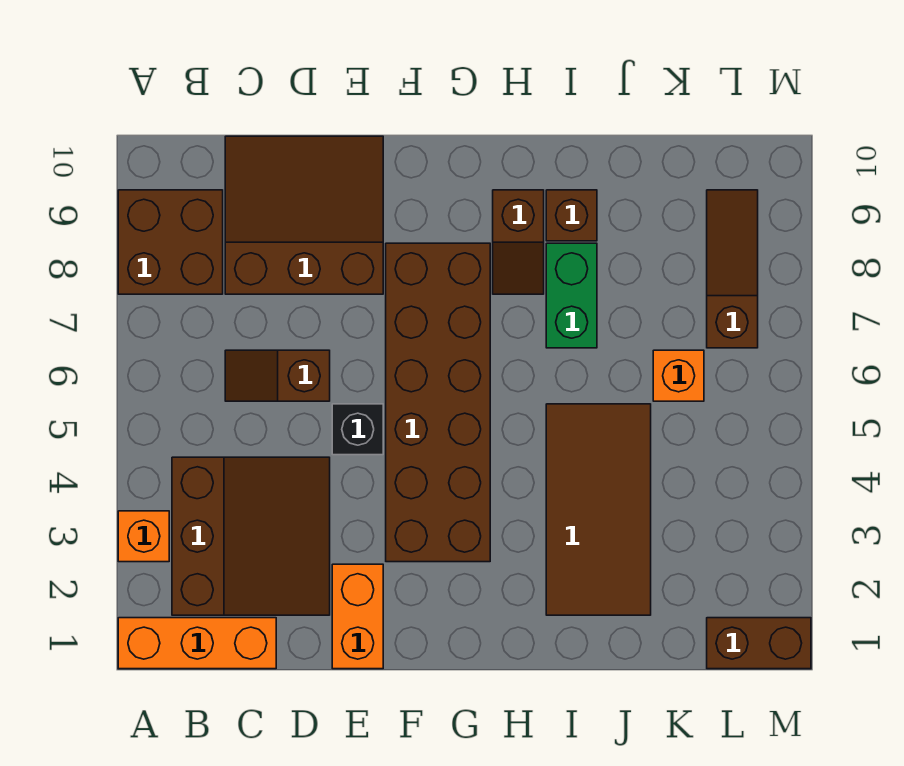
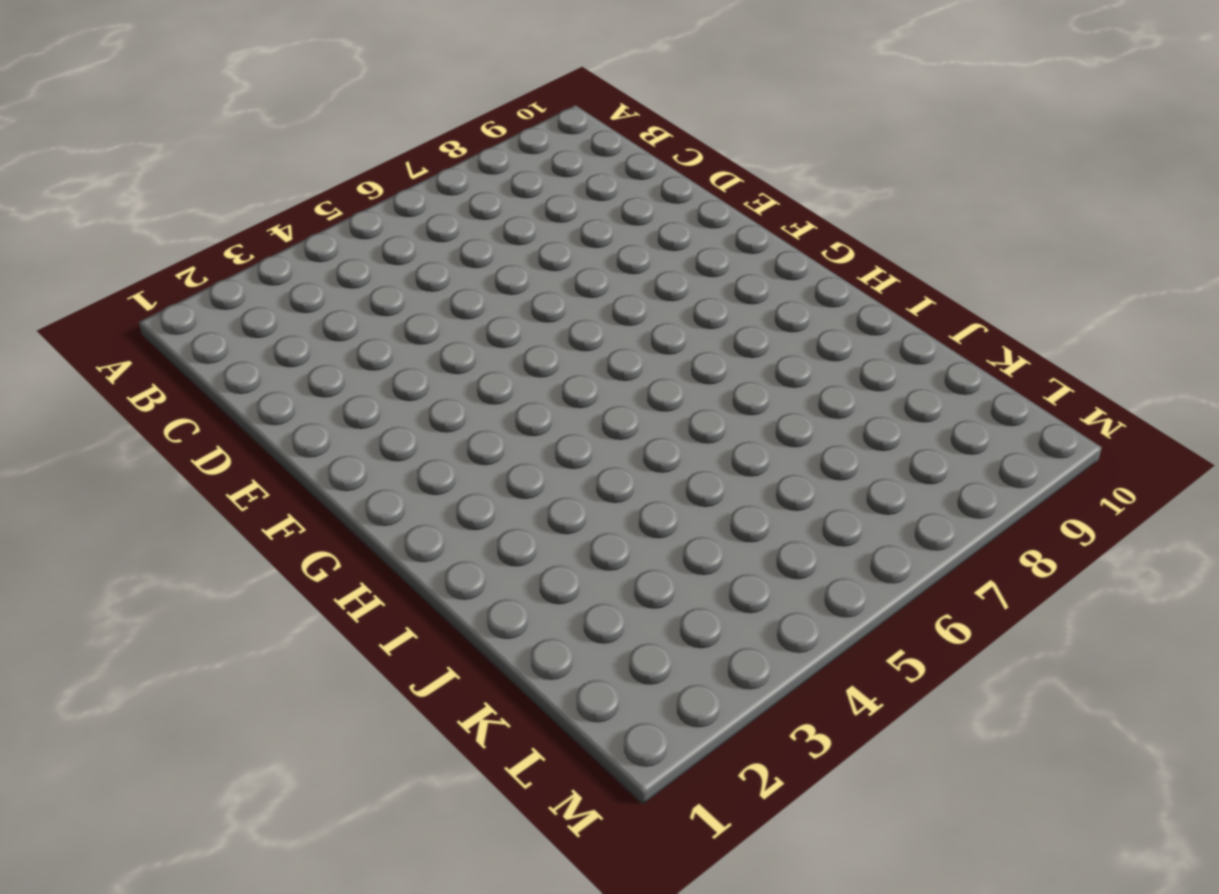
none -> orange brick A1:C1 level 1
none -> orange brick A3 level 1
none -> brown brick A8:B9 level 1

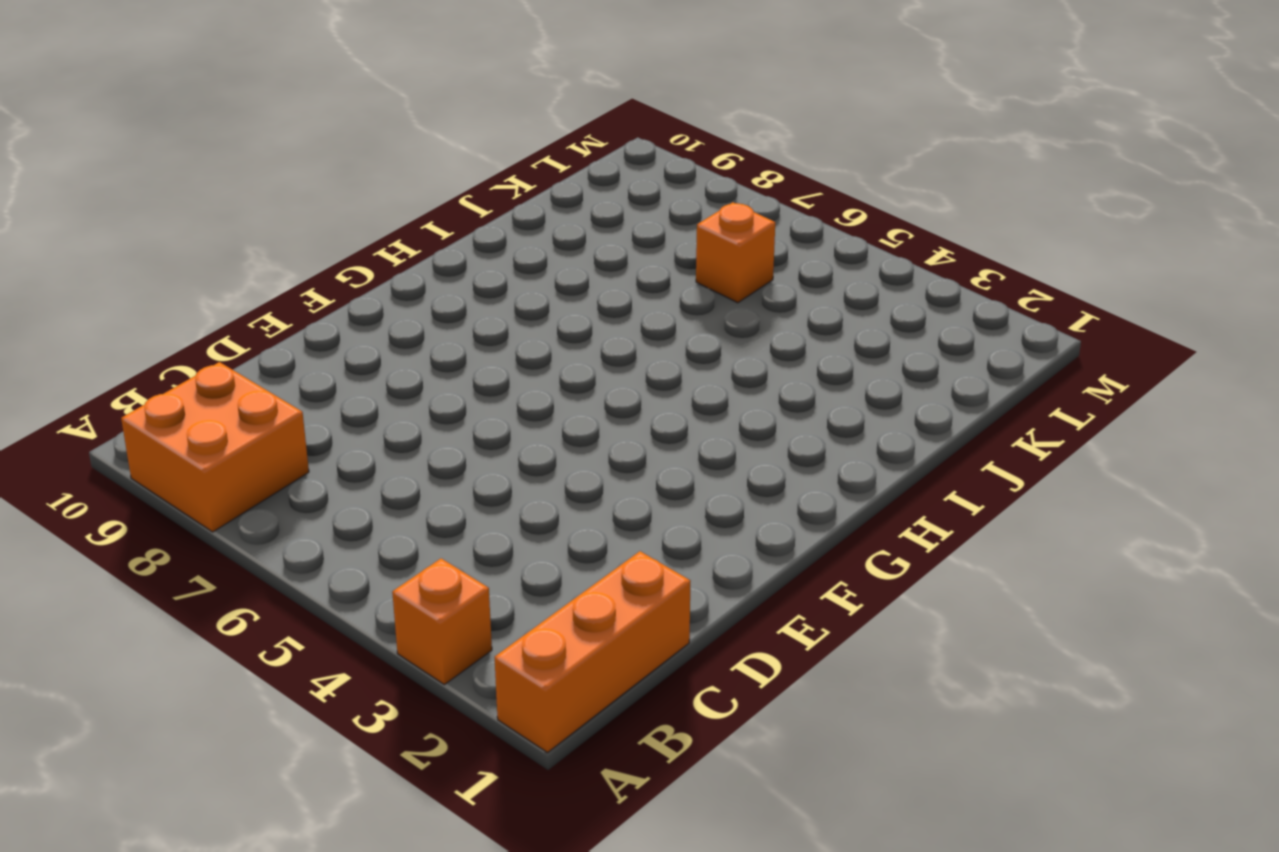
orange brick A8:B9 level 1 -> brown brick A8:B9 level 1
none -> brown slope B2:D4 level 1 top B
none -> brown slope C6:D6 level 1 top D
none -> brown slope C8:E10 level 1 top 8

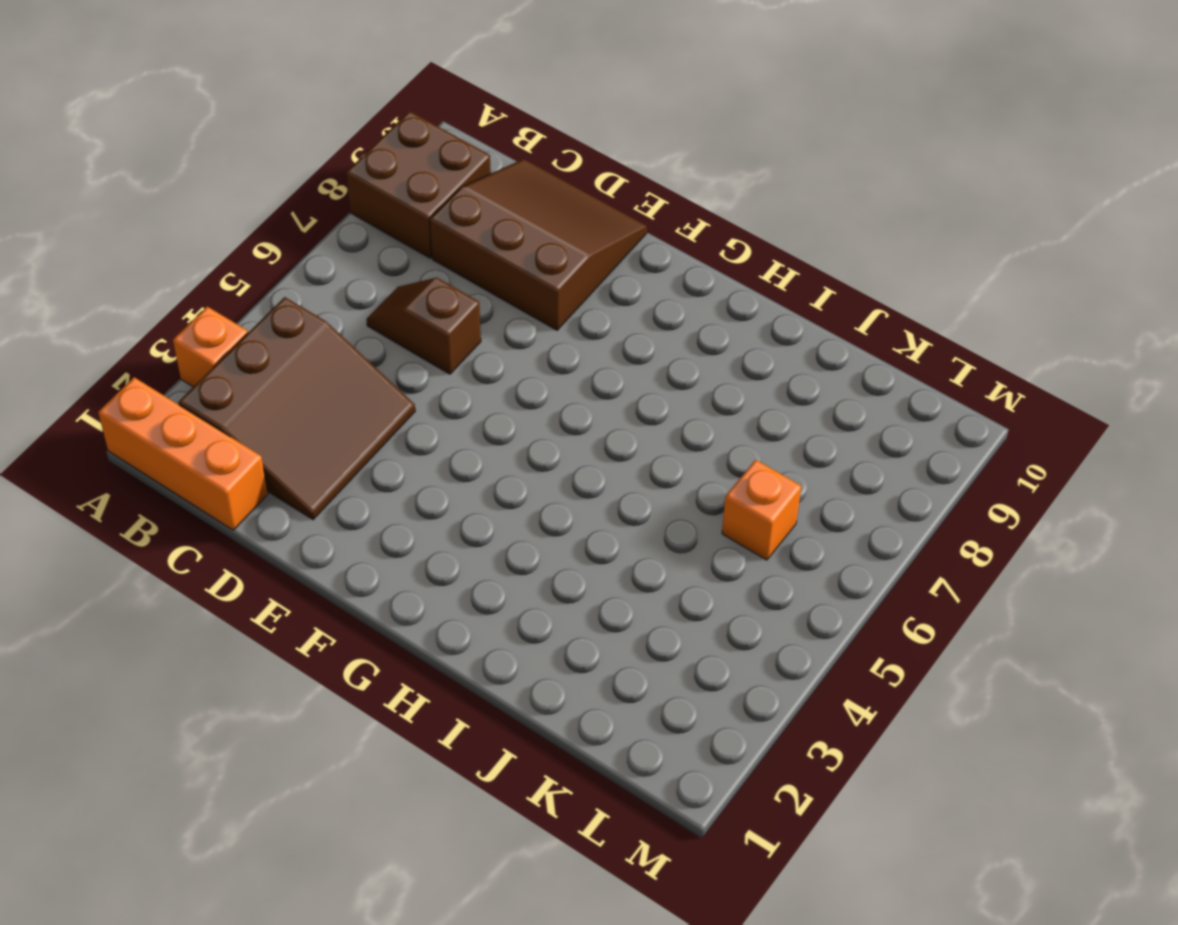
none -> orange brick E1:E2 level 1
none -> black brick E5 level 1
none -> brown brick F3:G8 level 1

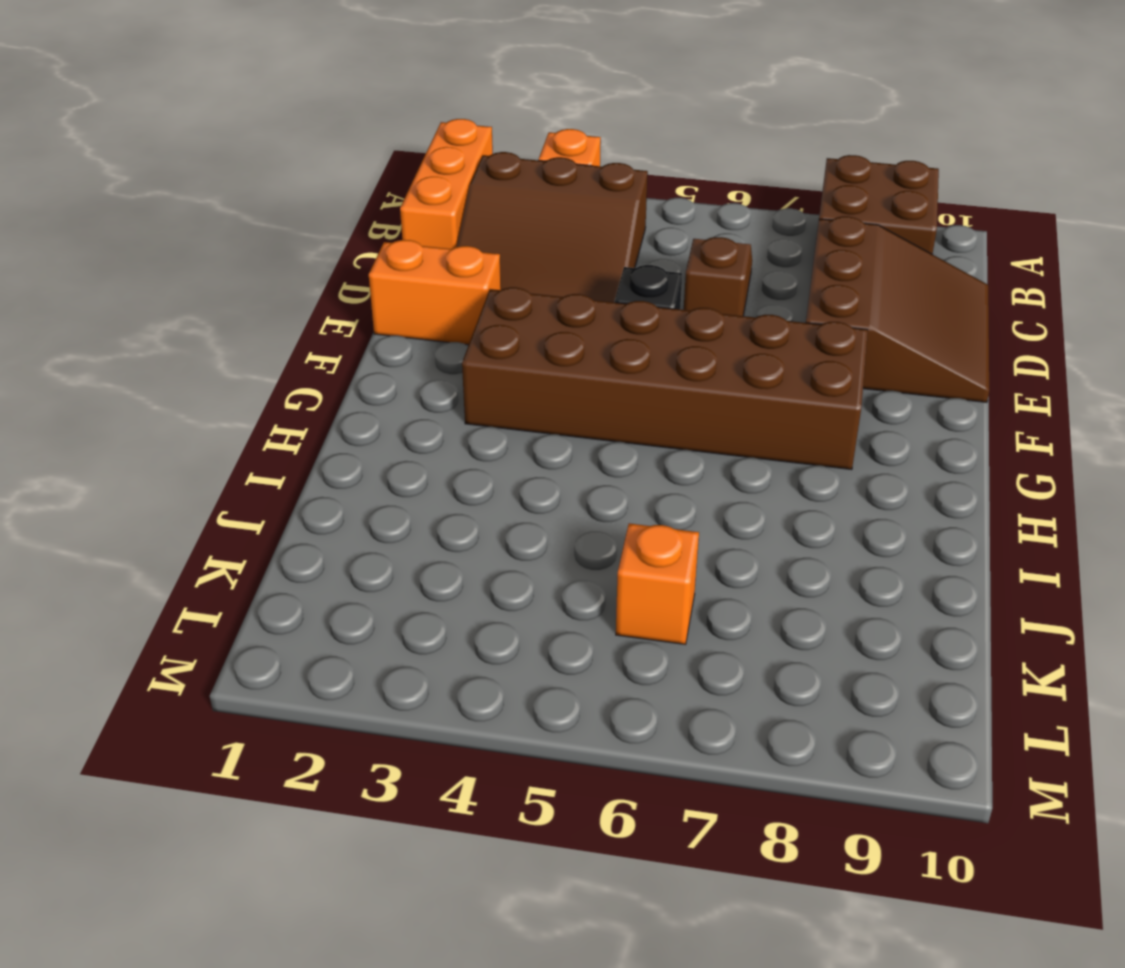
none -> brown slope H8:H9 level 1 top 9
none -> brown tile I2:J5 level 1
none -> green brick I7:I8 level 1

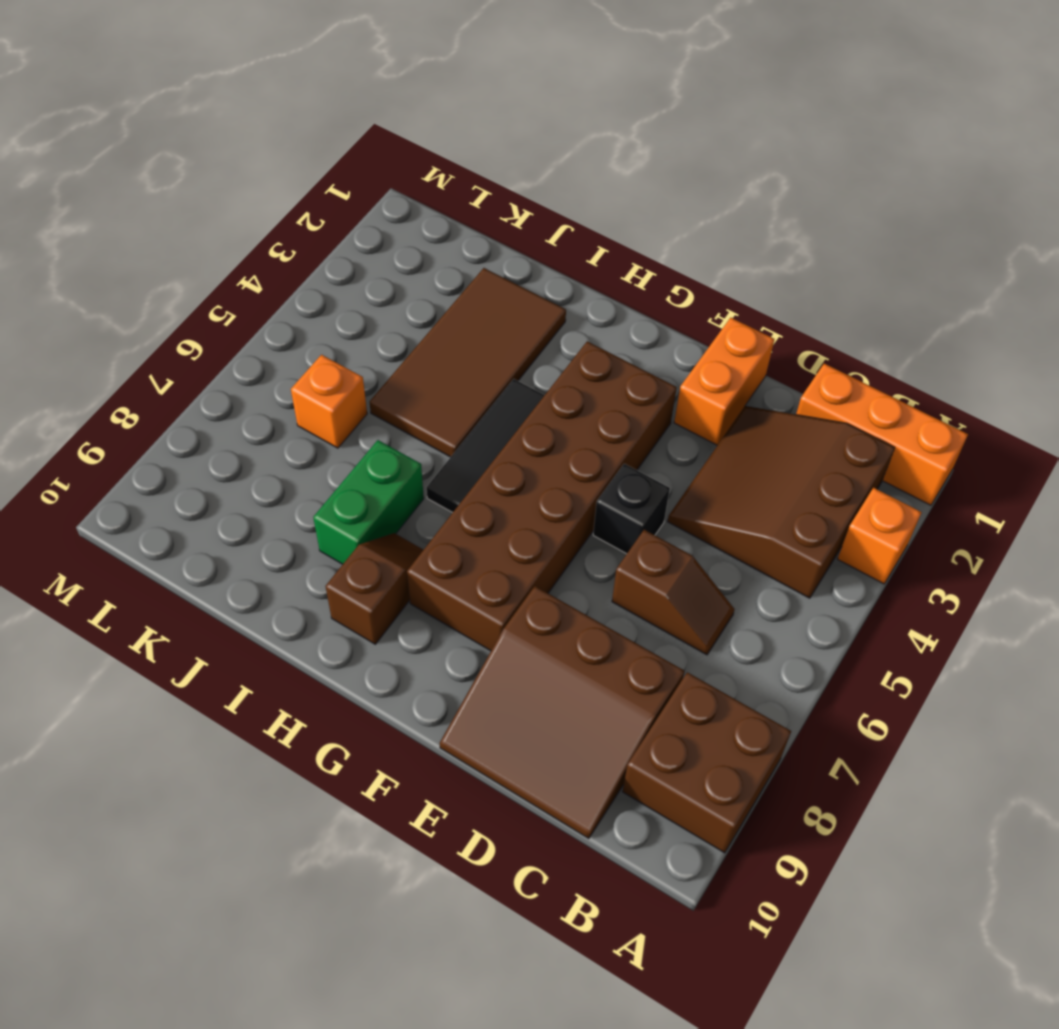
black tile H4:H6 level 1 -> none
none -> brown brick I9 level 1
none -> brown brick L1:M1 level 1
none -> brown slope L7:L9 level 1 top 7

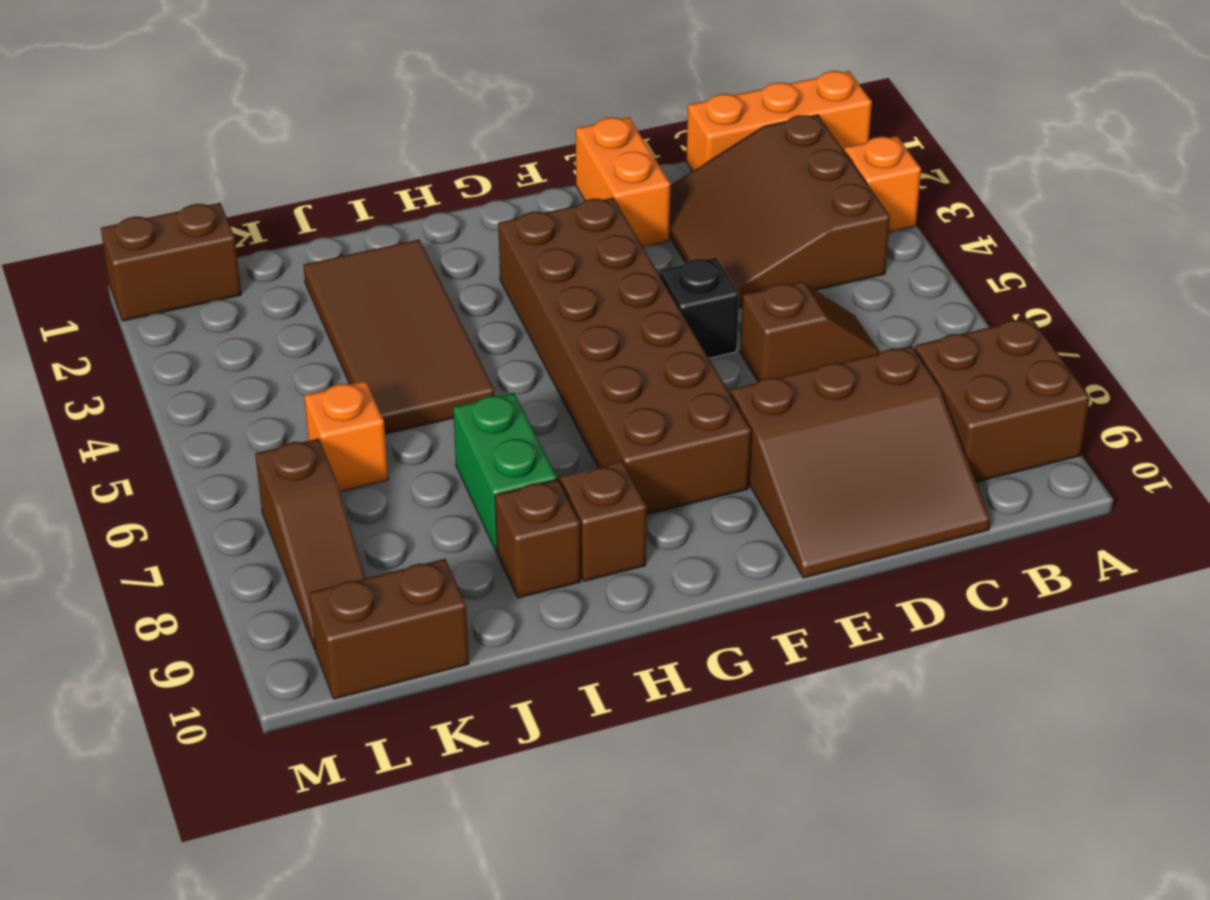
brown brick K10:L10 level 1 -> none

